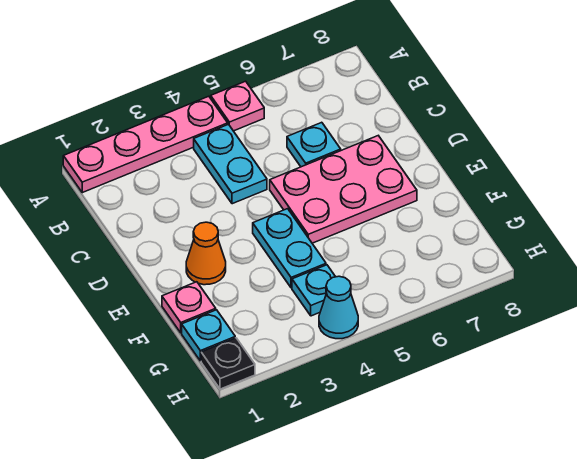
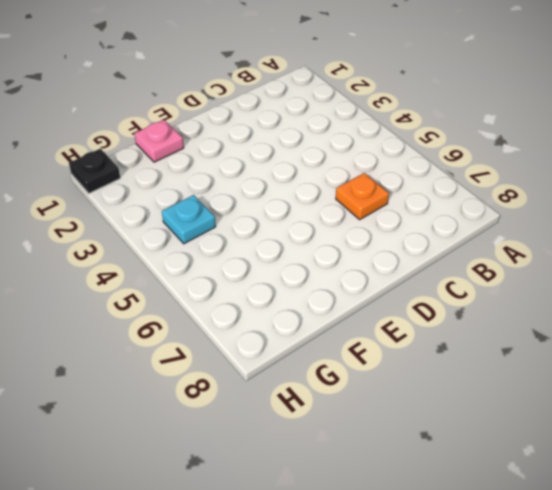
orange plate C6 level 1 -> cyan plate C6 level 1
none -> pink plate A1:A4 level 1
none -> pink plate A5 level 1
none -> cyan plate B4:C4 level 1

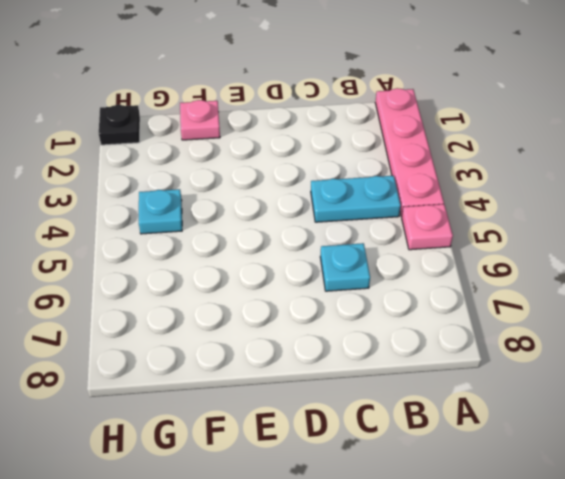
none -> pink plate D5:E7 level 1
none -> orange cone E2 level 1
none -> cyan plate E4:F4 level 1

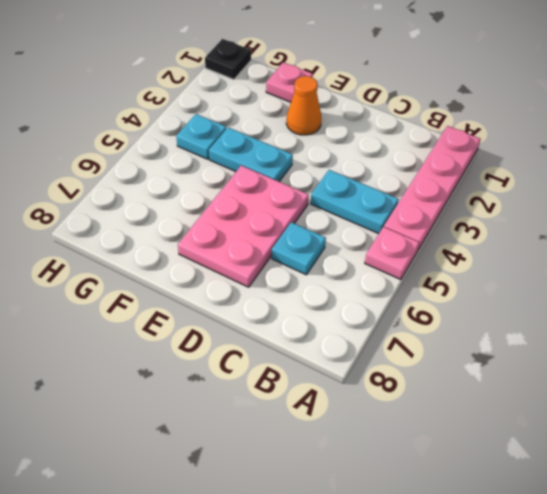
none -> cyan plate G1 level 1
none -> cyan cone H4 level 1

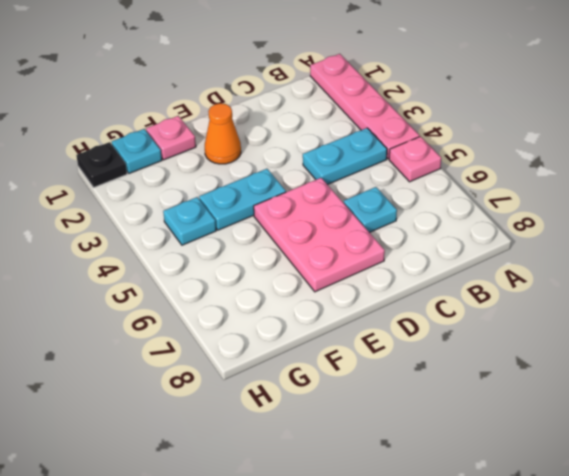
none -> cyan cone H4 level 1

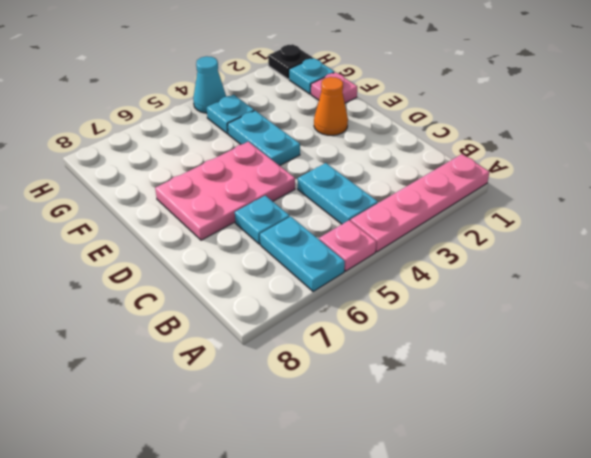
cyan plate A6:B6 level 1 -> none

